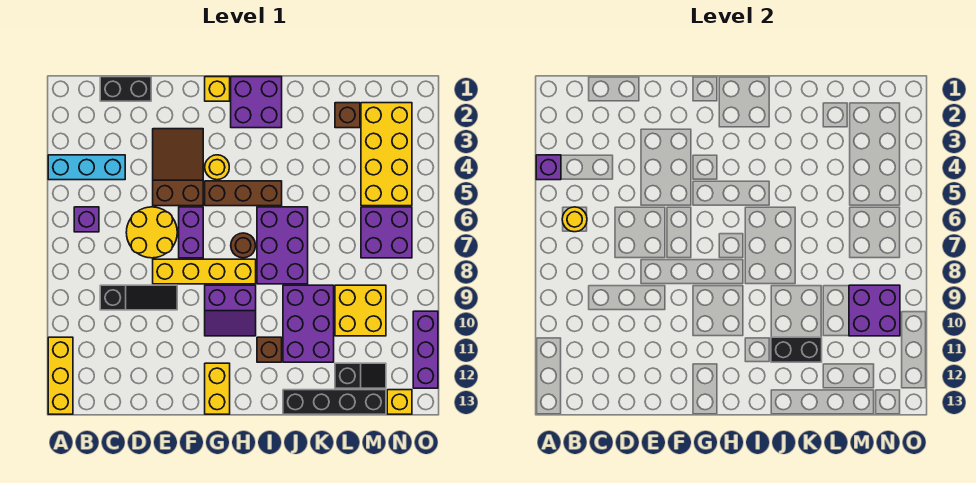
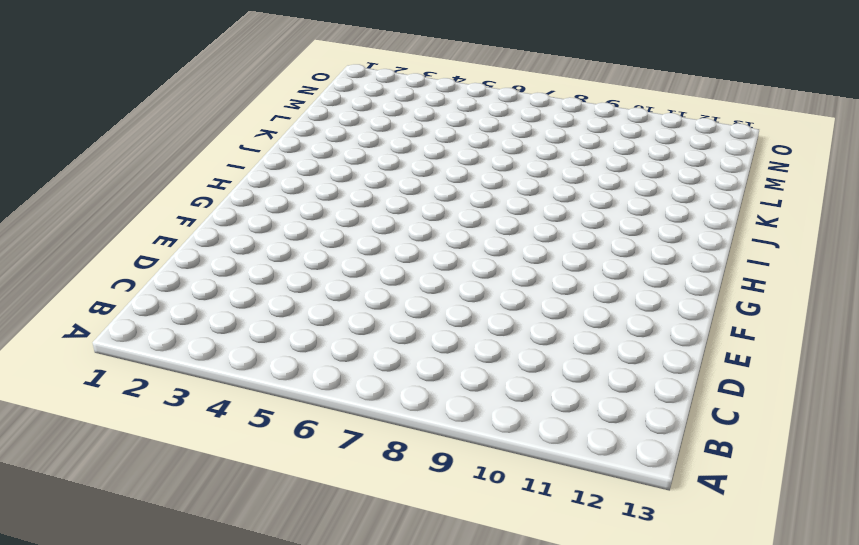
none -> cyan brick A4:C4 level 1
none -> yellow brick A11:A13 level 1
none -> purple brick B6 level 1
none -> black brick C1:D1 level 1

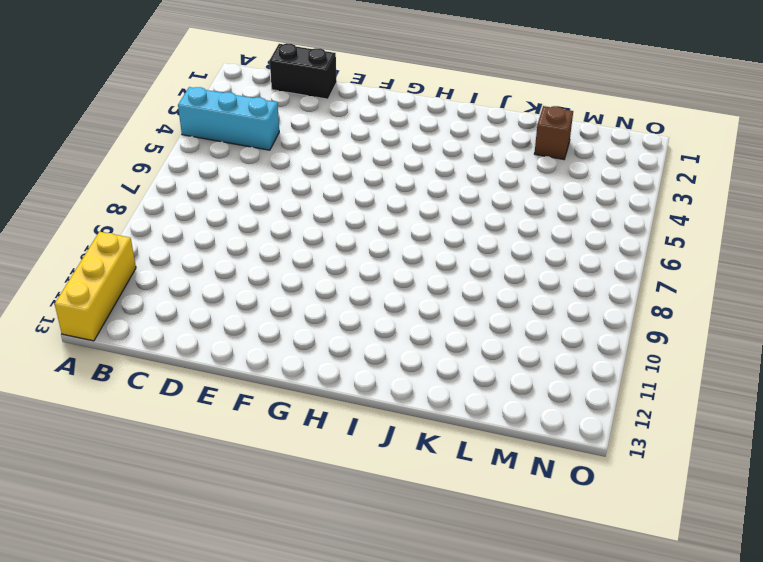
none -> purple brick B6 level 1
none -> black slope C9:E9 level 1 top C
none -> yellow round brick D6:E7 level 1
none -> brown slope E3:F5 level 1 top 5

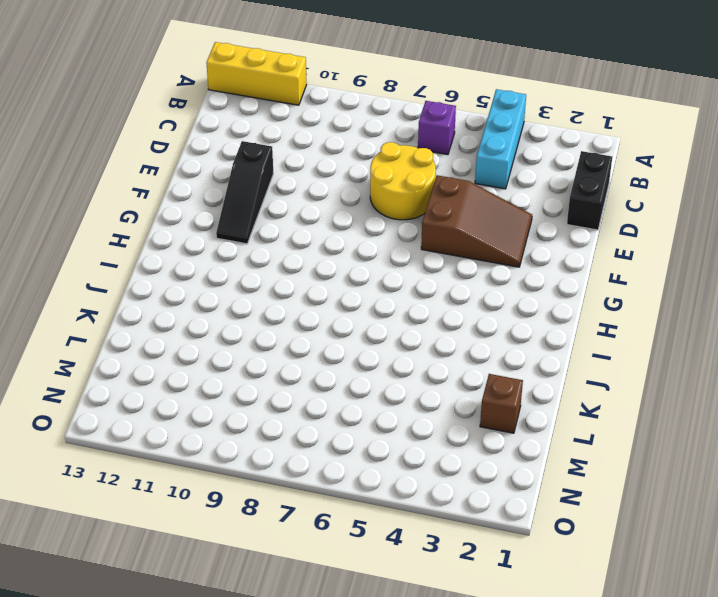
black slope E11:G11 level 1 top E -> black slope C9:E9 level 1 top C
none -> yellow brick E8:H8 level 1
none -> purple brick F6:F7 level 1
none -> yellow brick G1 level 1
none -> yellow round brick G4 level 1

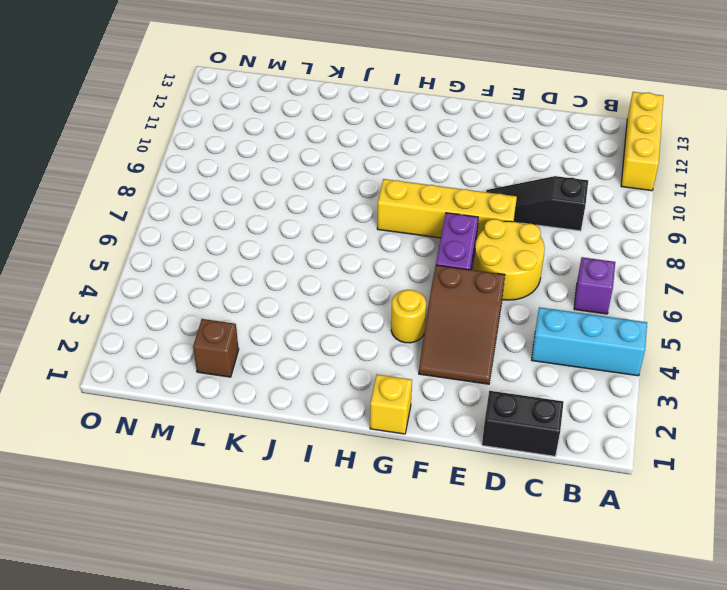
none -> brown brick G5:I5 level 1
none -> purple slope G9:H10 level 1 top 9
none -> yellow brick G12:G13 level 1
none -> purple brick H1:I2 level 1

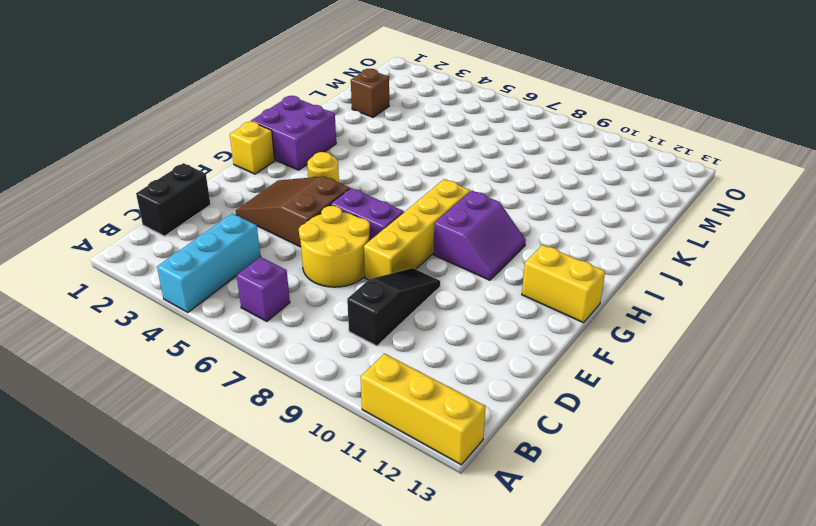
none -> brown brick G5:I5 level 1
none -> brown round brick H7 level 1
none -> purple brick I6:J8 level 1
none -> brown brick I11 level 1

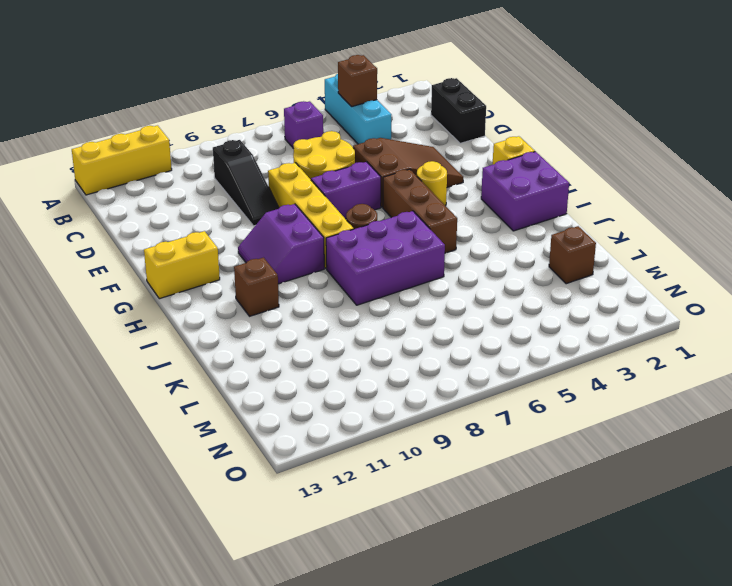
brown brick B4 level 2 -> none
none -> purple brick J9:K11 level 1
none -> black brick J13:M13 level 1
none -> yellow brick L9:M10 level 1
none -> black slope L12:M12 level 1 top L

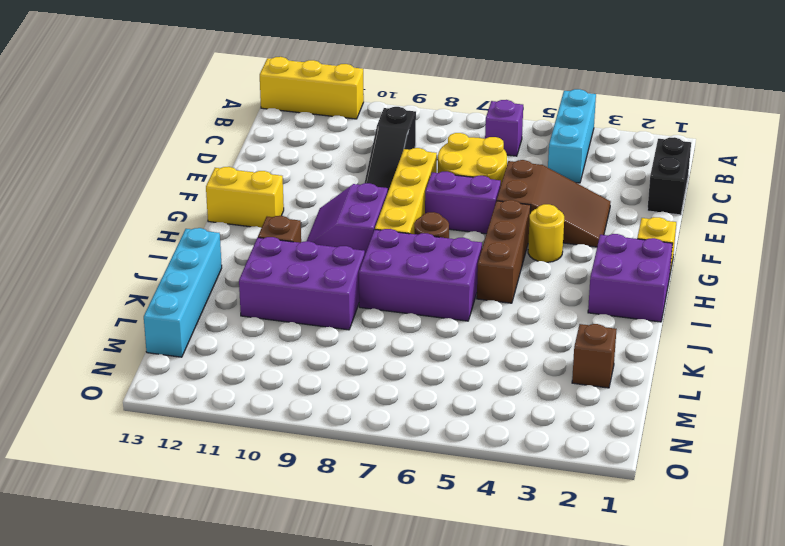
cyan brick J13:M13 level 1 -> black brick J13:M13 level 1
none -> yellow brick L9:M10 level 1
none -> black slope L12:M12 level 1 top L
none -> yellow brick M2:N5 level 1
none -> purple brick M6:N7 level 1

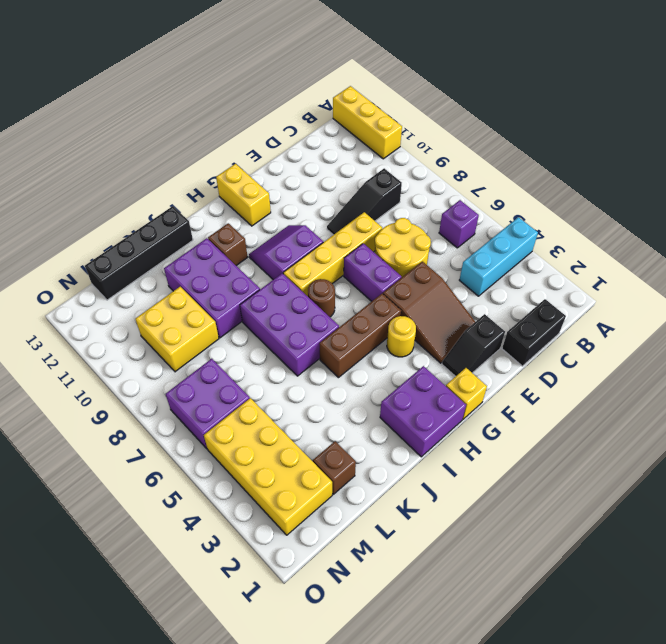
black slope E2:F2 level 1 top E -> black slope L12:M12 level 1 top L
none -> yellow brick N13 level 1
none -> purple brick O10:O12 level 1
none -> purple brick A4 level 2
none -> yellow round brick B6 level 2

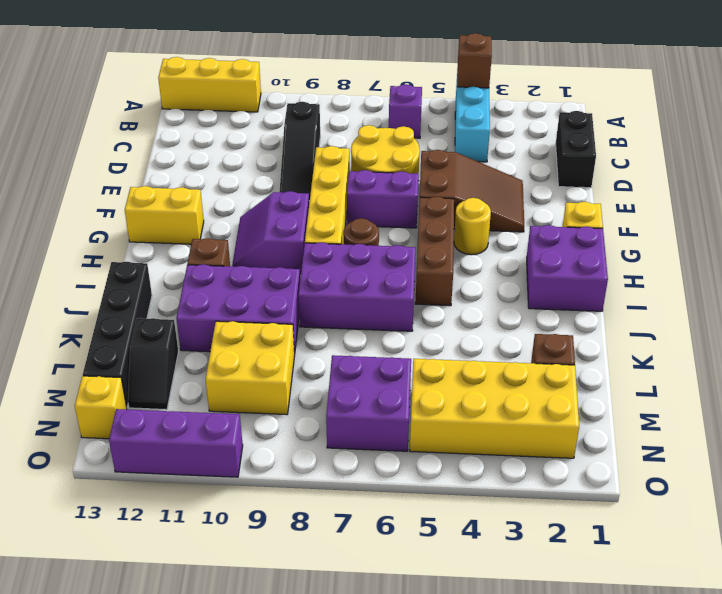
brown brick A4 level 2 -> purple brick A4 level 2
none -> yellow round brick B6 level 2
none -> black brick J11:K11 level 2
none -> purple brick M9:N10 level 2

